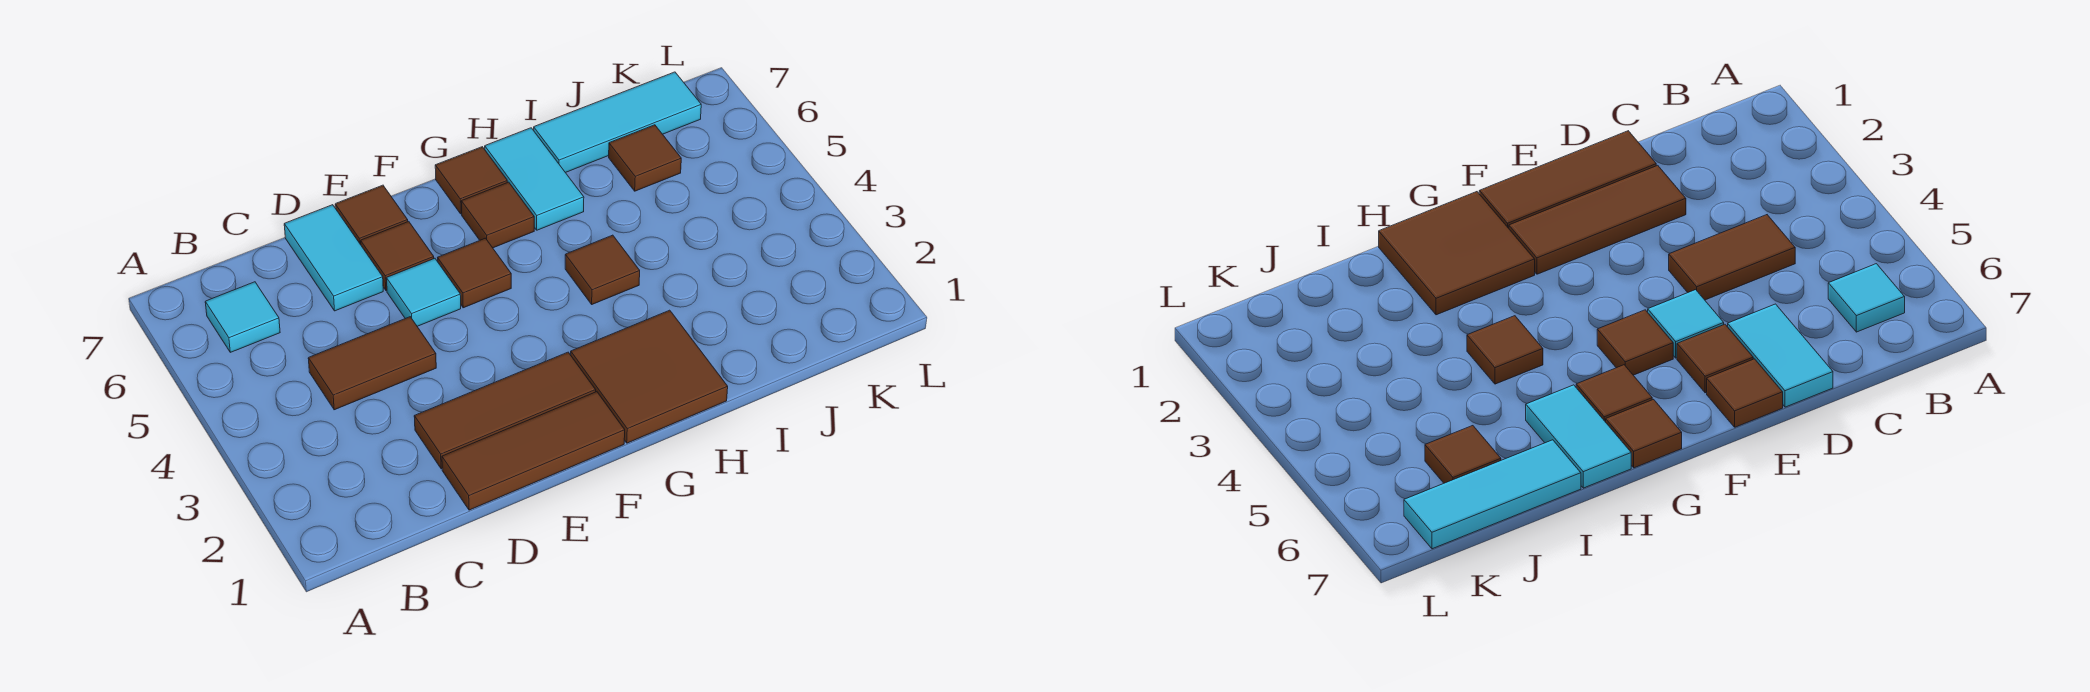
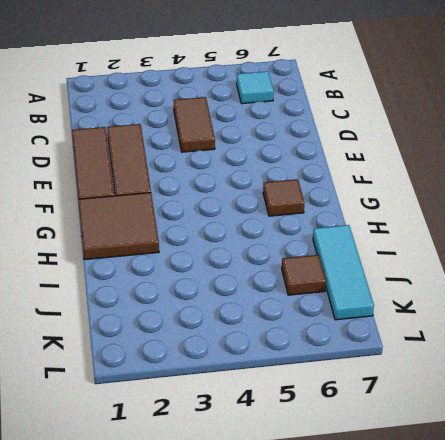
none -> cyan tile D6:D7 level 1
none -> cyan tile E5 level 1
none -> brown tile E6 level 1

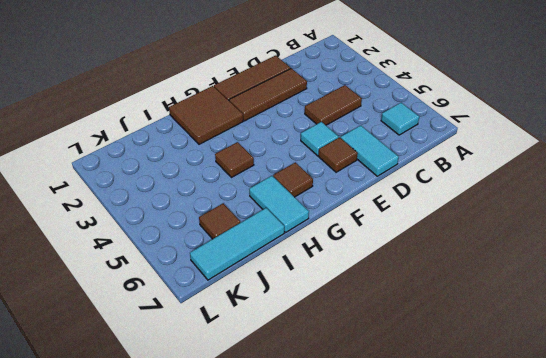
none -> brown tile E7 level 1
none -> brown tile F5 level 1
none -> brown tile G7 level 1

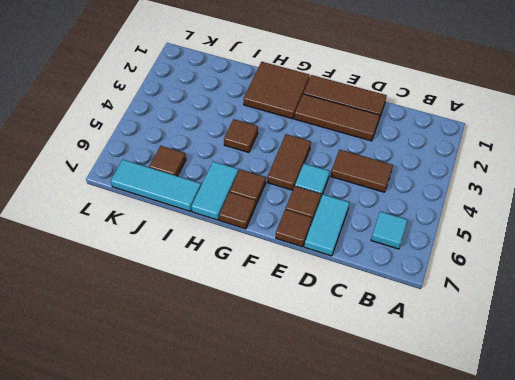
brown tile F4:F5 level 1 -> brown tile F5 level 1

